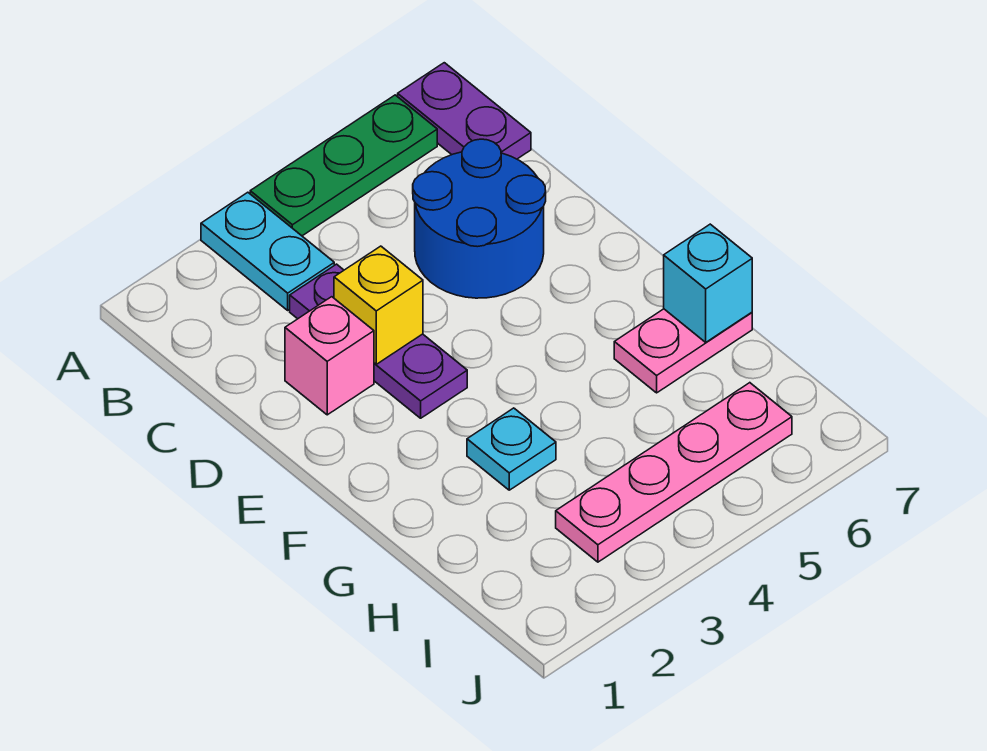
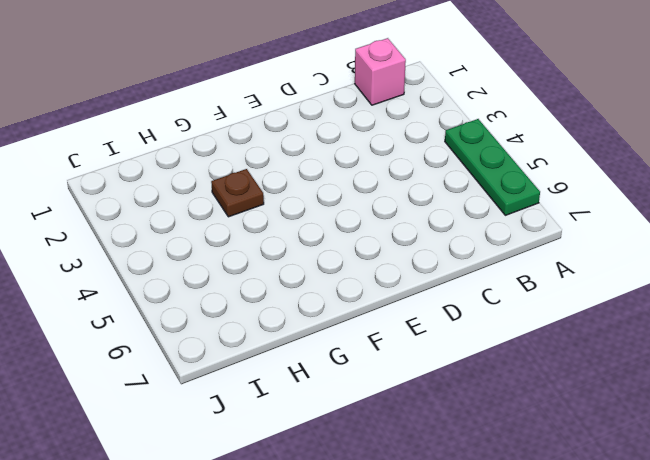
pink brick B1 level 1 -> pink brick D2 level 1
brown plate G3 level 1 -> cyan plate G3 level 1
none -> cyan plate A3:B3 level 1
none -> purple plate A7:B7 level 1

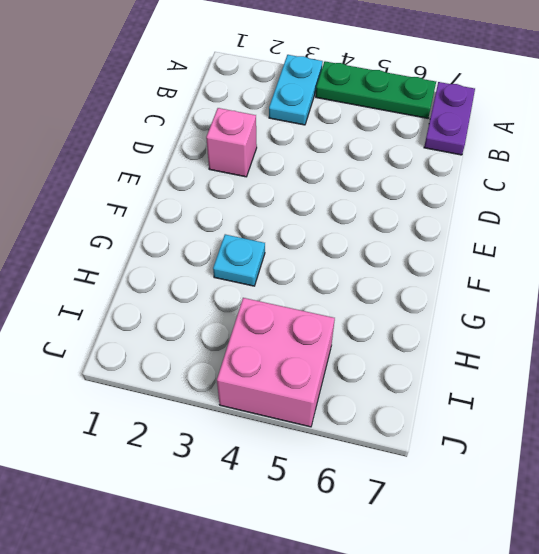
pink brick I4:J5 level 1 -> pink plate I3:I6 level 1
none -> purple plate C3:E3 level 1
none -> blue round brick C5:D6 level 1

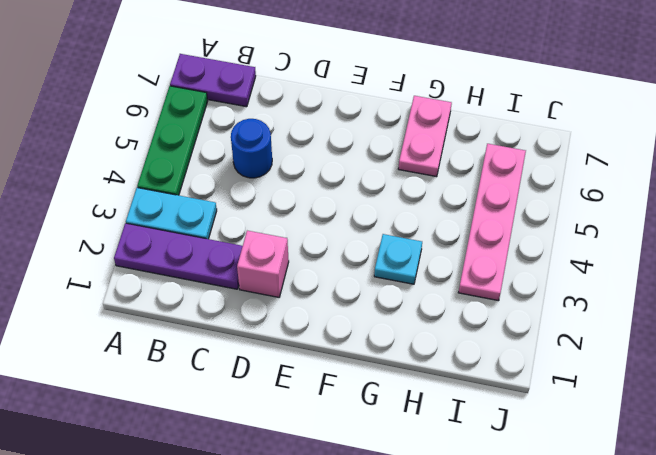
purple plate A2:C2 level 1 -> purple plate C3:E3 level 1
blue round brick C5 level 1 -> blue round brick C5:D6 level 1
none -> yellow brick D3 level 2
none -> cyan brick G7 level 2

